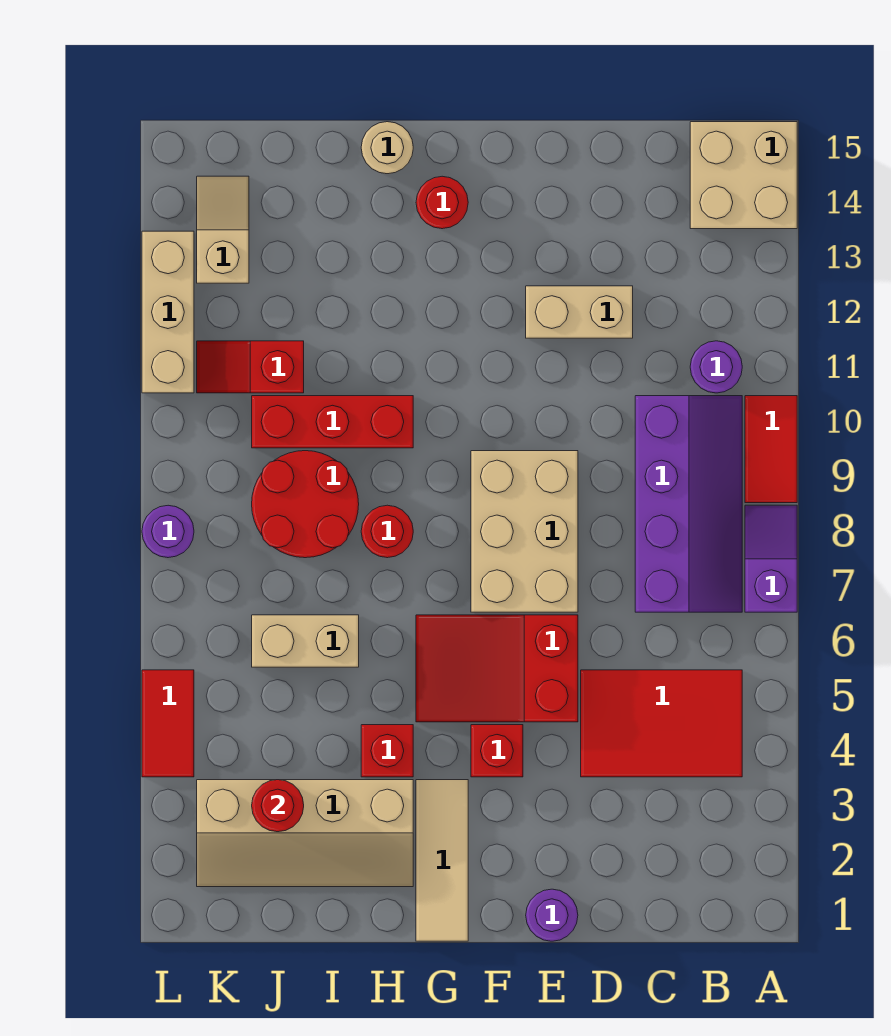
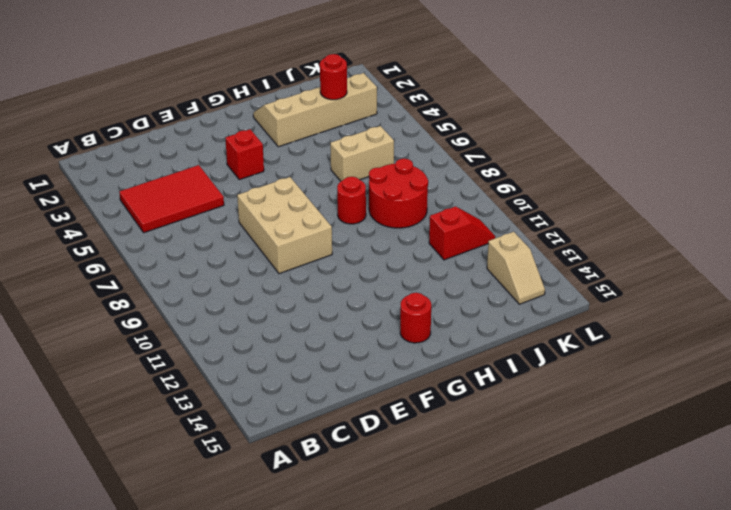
none -> purple slope A7:A8 level 1 top 7
none -> red tile A9:A10 level 1
none -> tan brick A14:B15 level 1

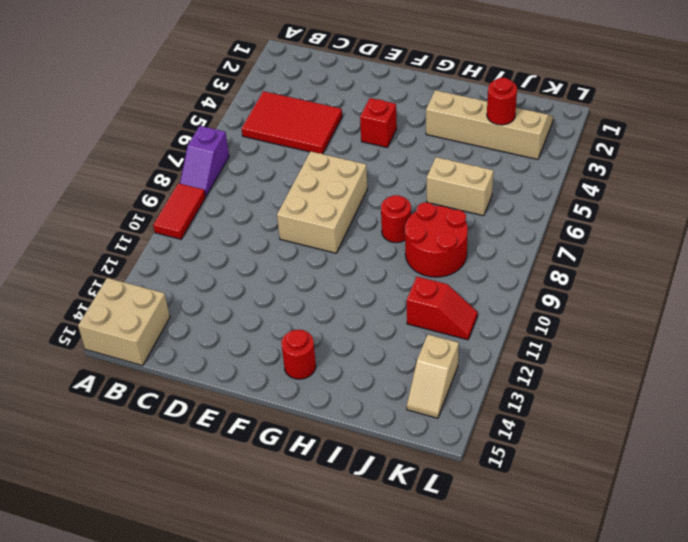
none -> purple slope B7:C10 level 1 top C
none -> purple round brick B11 level 1
none -> tan brick D12:E12 level 1

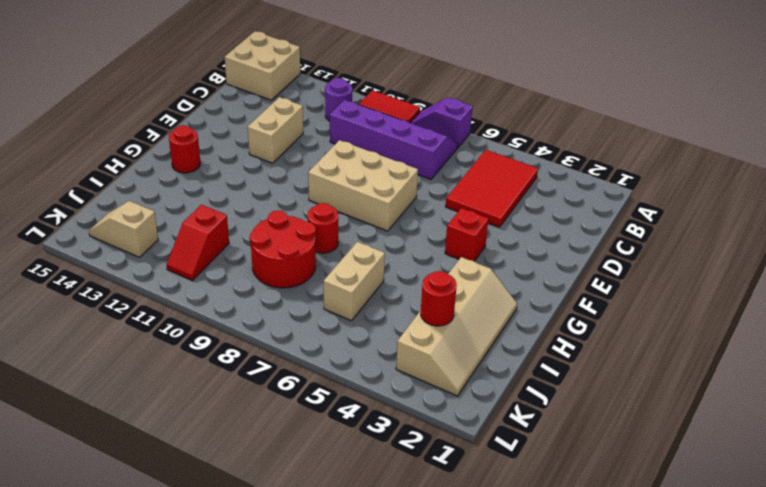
none -> purple round brick E1 level 1
none -> red slope E5:G6 level 1 top E
none -> tan tile G1:G3 level 1

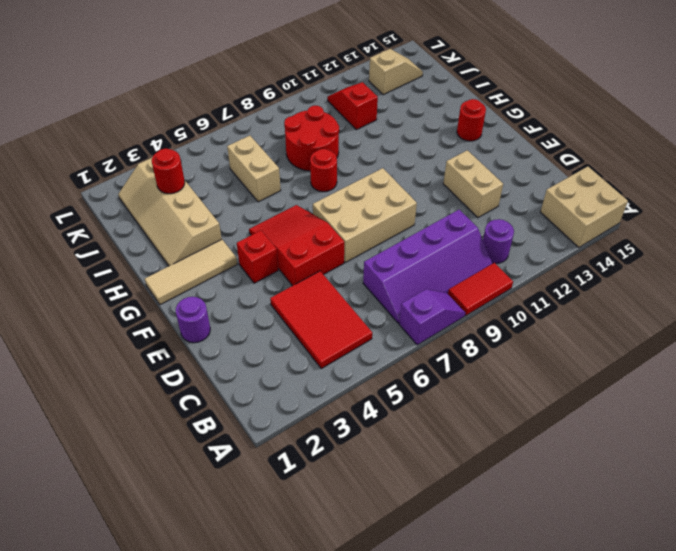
none -> red brick H4 level 1
none -> red brick H10:J10 level 1
none -> tan round brick H15 level 1

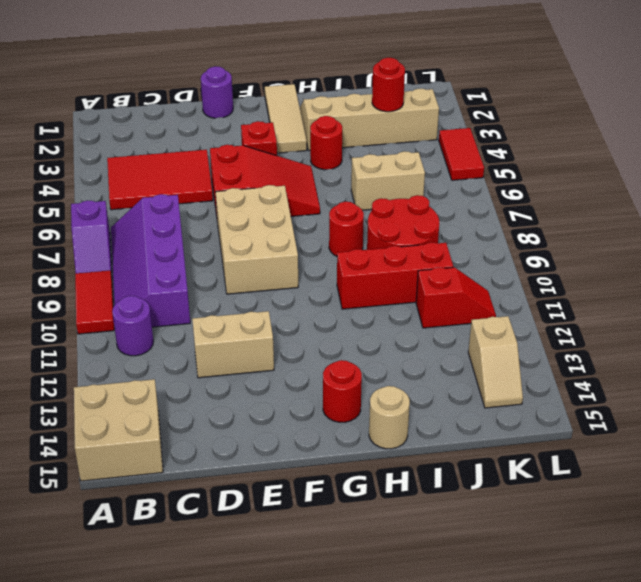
red round brick H4 level 1 -> red brick H4 level 1
none -> purple round brick L8 level 1
none -> tan brick L11:L13 level 1

